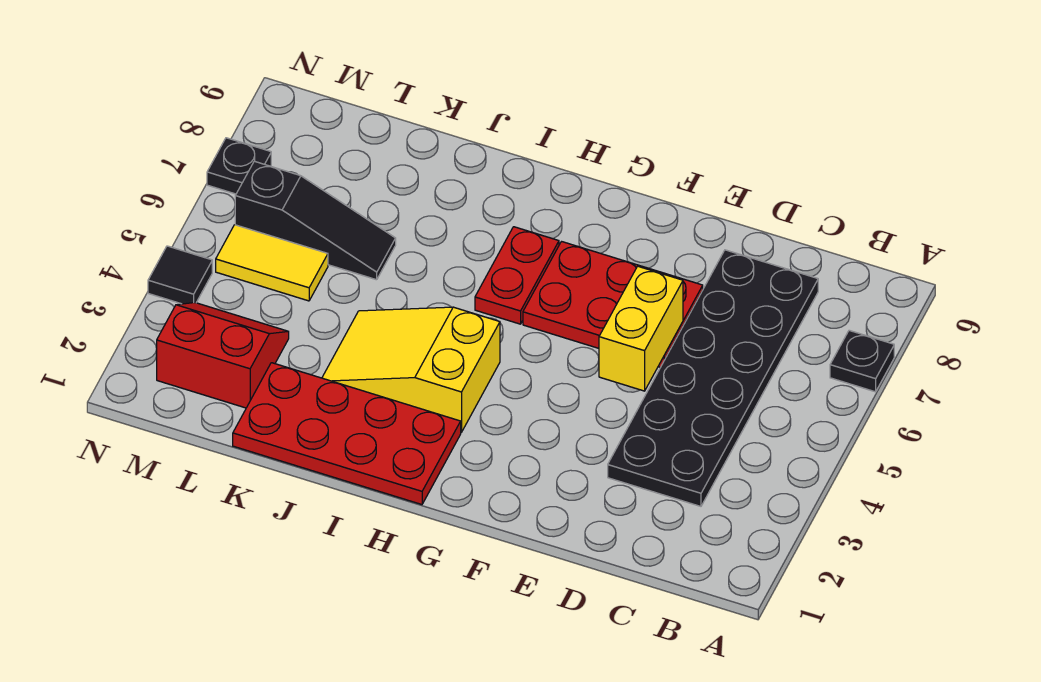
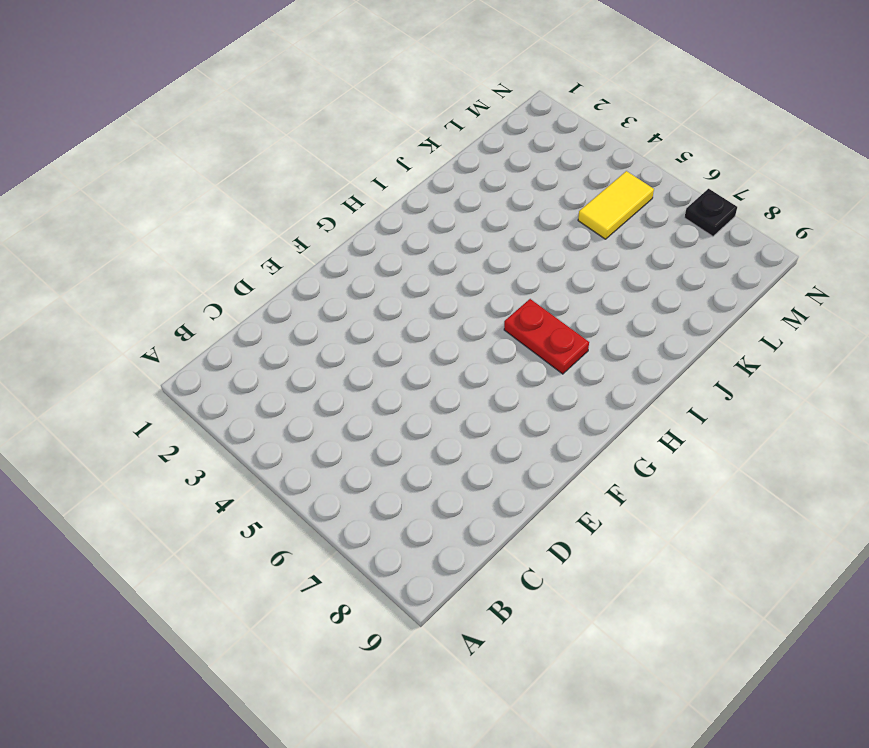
none -> black plate A7 level 1
none -> black plate C3:D8 level 1
none -> red plate E6:G7 level 1

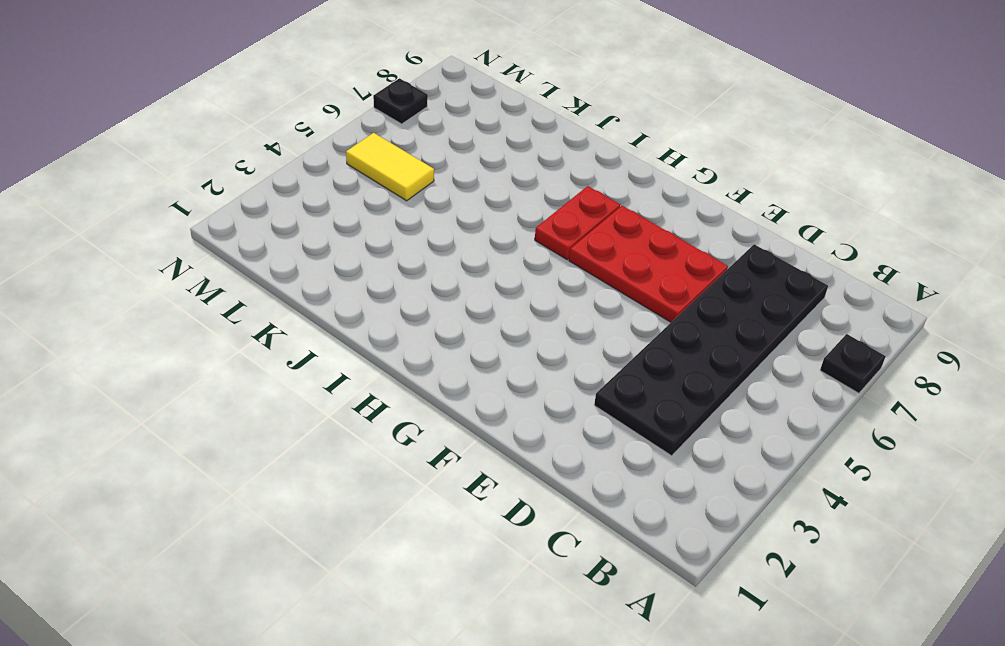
none -> red plate H1:K2 level 1
none -> yellow slope H3:J4 level 1 top H
none -> black slope K6:M6 level 1 top M

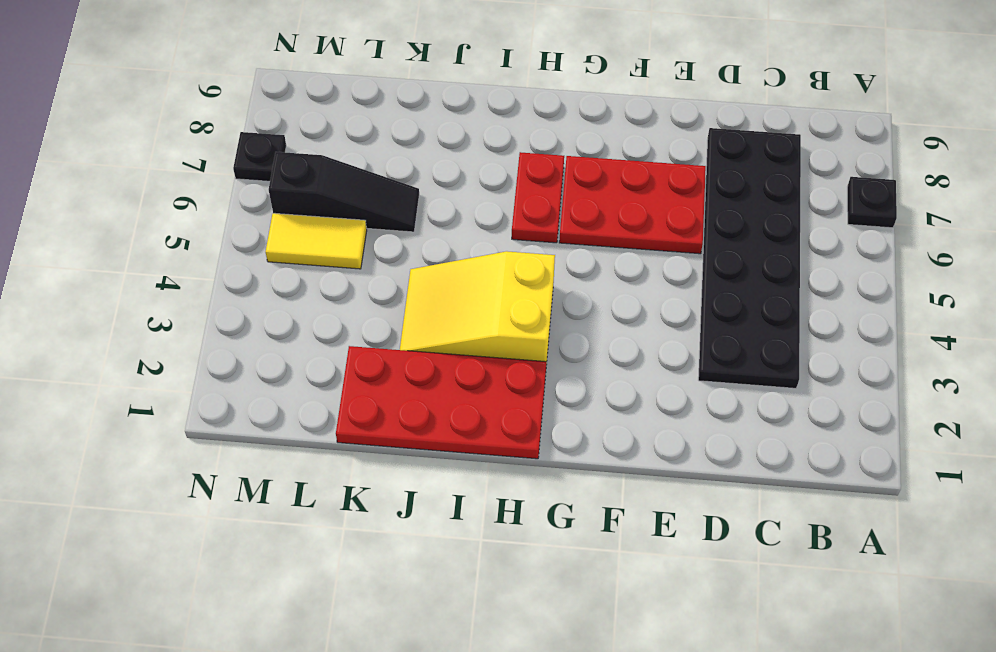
none -> red slope L2:M3 level 1 top 2
none -> black tile N4 level 1
none -> yellow brick E5:E6 level 2

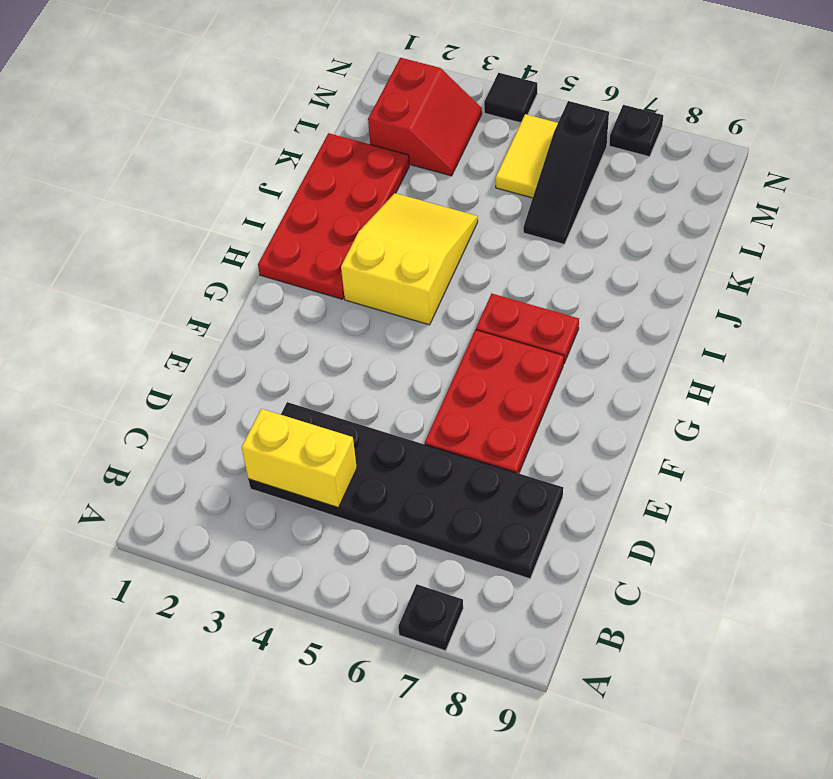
yellow brick C3:C4 level 2 -> yellow brick E5:E6 level 2

